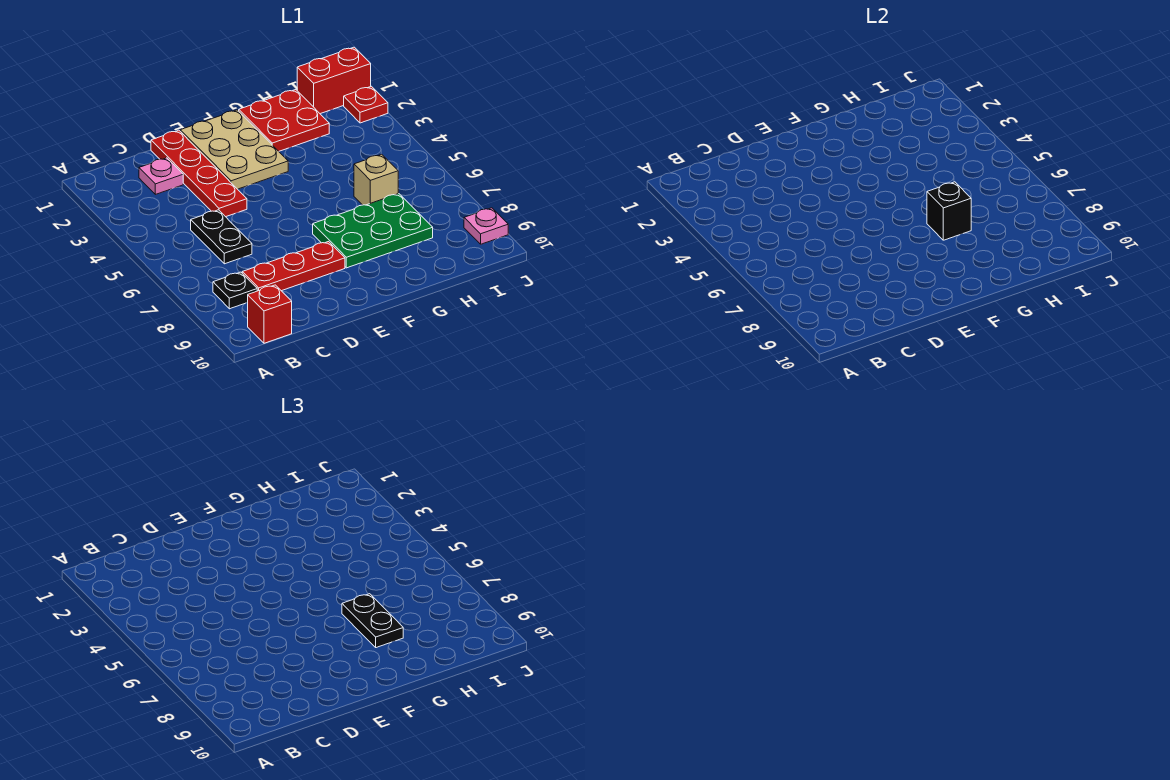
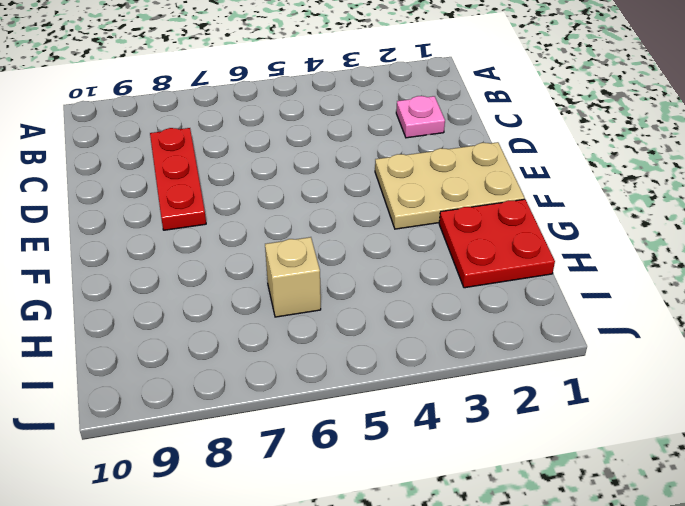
none -> black plate B8 level 1
none -> red brick B10 level 1
none -> black plate C5:C6 level 1

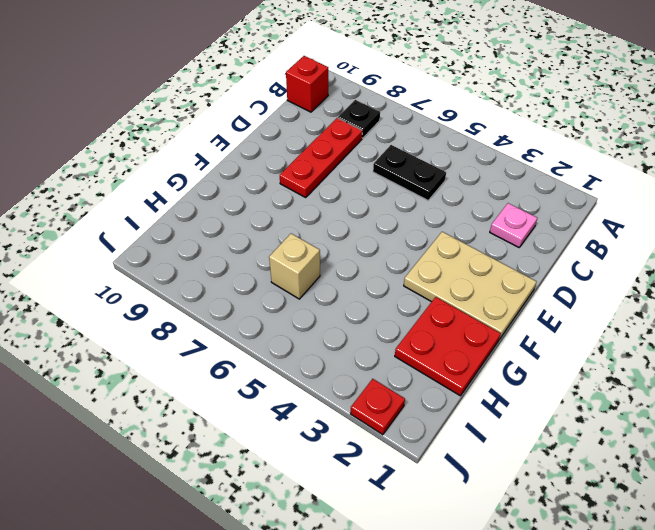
none -> red plate D1:D4 level 1
none -> green plate F7:H8 level 1
none -> red brick I1:J1 level 1

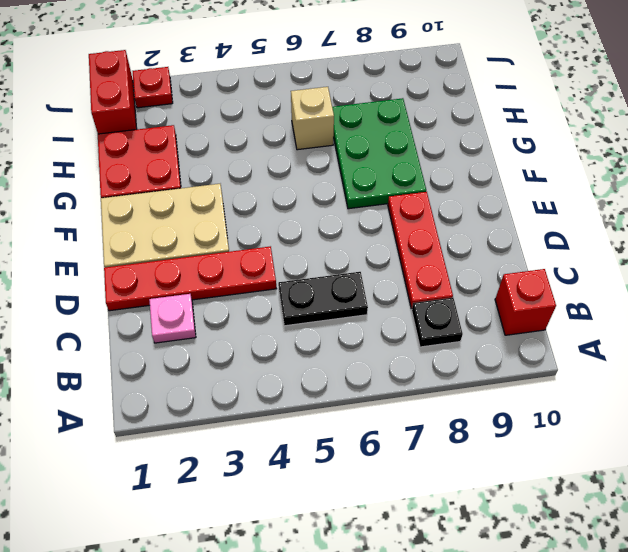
none -> pink plate J9 level 1
none -> black brick G7 level 2
none -> black plate G7:G8 level 3

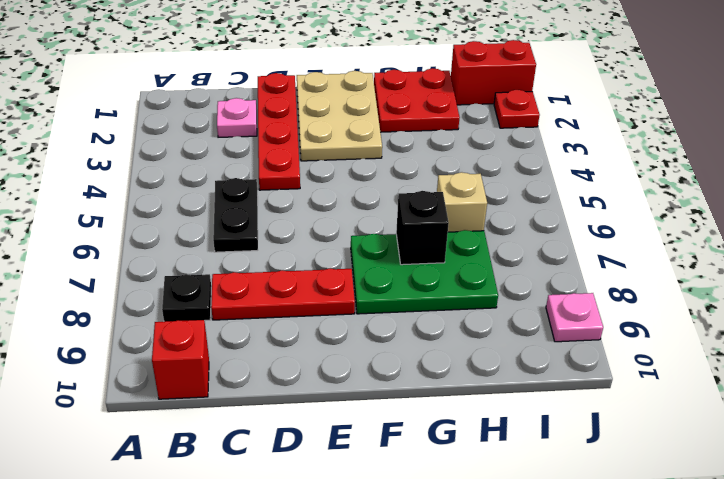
none -> black plate G7:G8 level 3

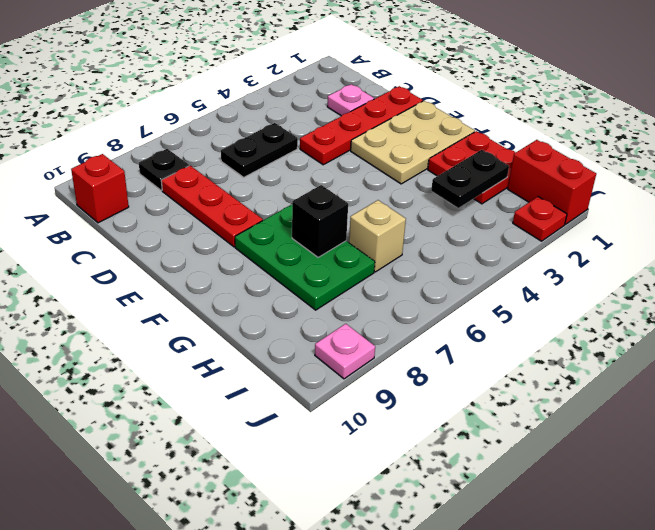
black plate H2:H3 level 2 -> black plate G7:G8 level 3

